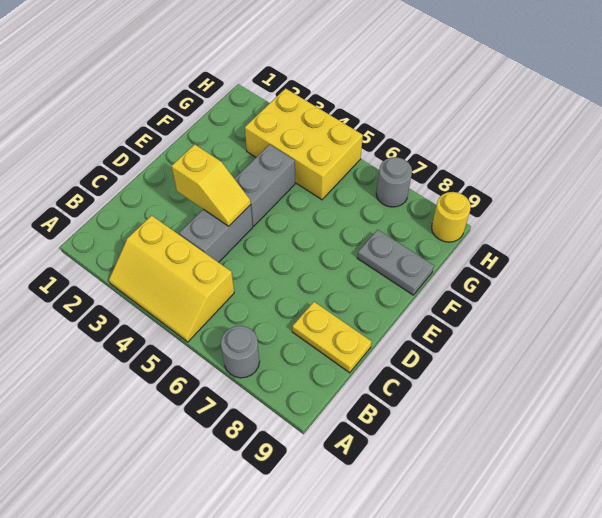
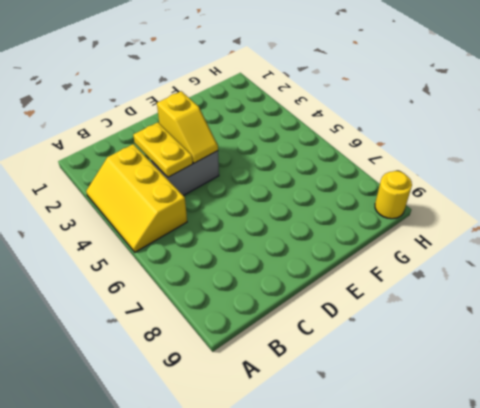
yellow plate C3:C4 level 2 -> yellow plate C8:C9 level 1
none -> grey round brick A7 level 1
none -> grey brick E4:F4 level 1

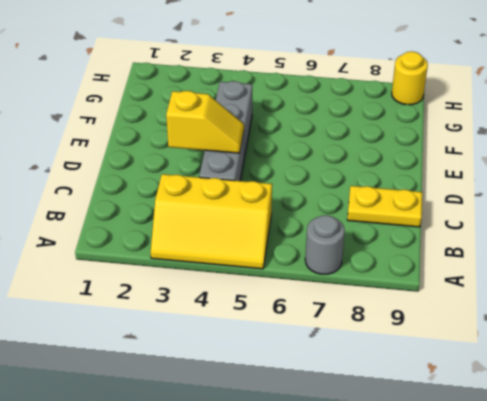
none -> grey plate F8:F9 level 1
none -> yellow brick G3:H5 level 1

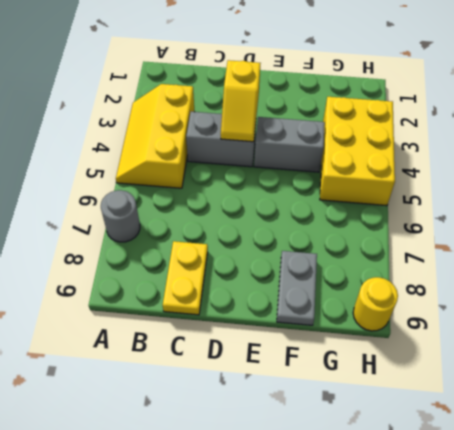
none -> grey round brick H7 level 1

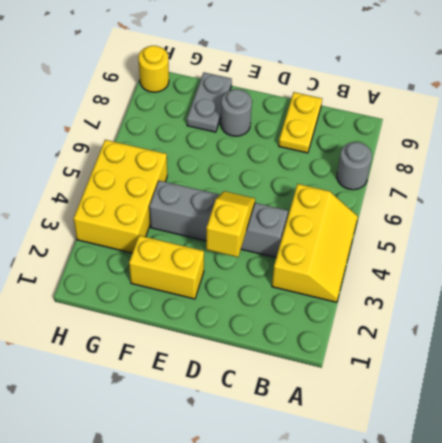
yellow brick E2:F2 level 1 -> none
grey round brick E8 level 1 -> grey round brick H7 level 1

